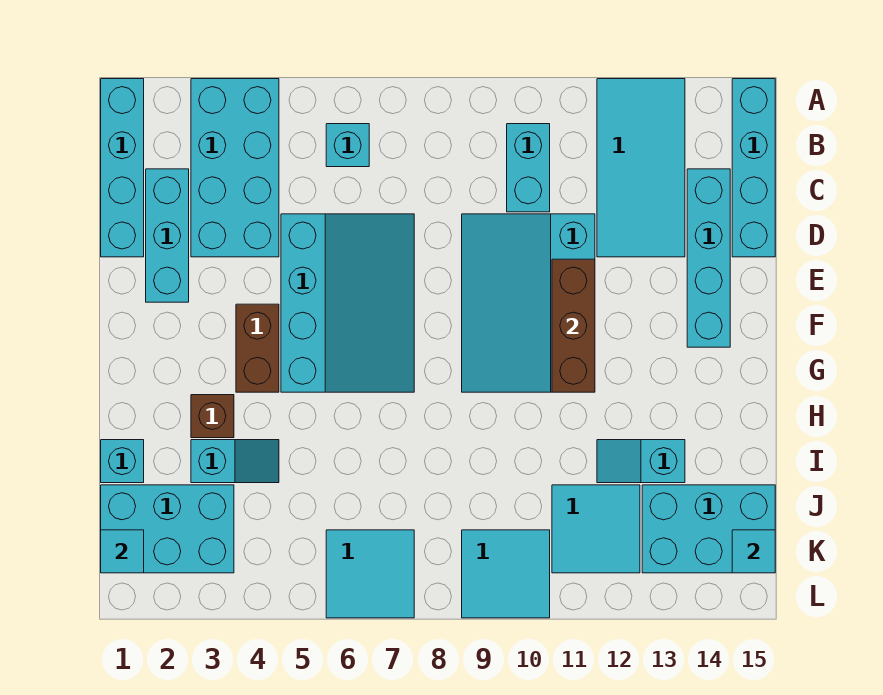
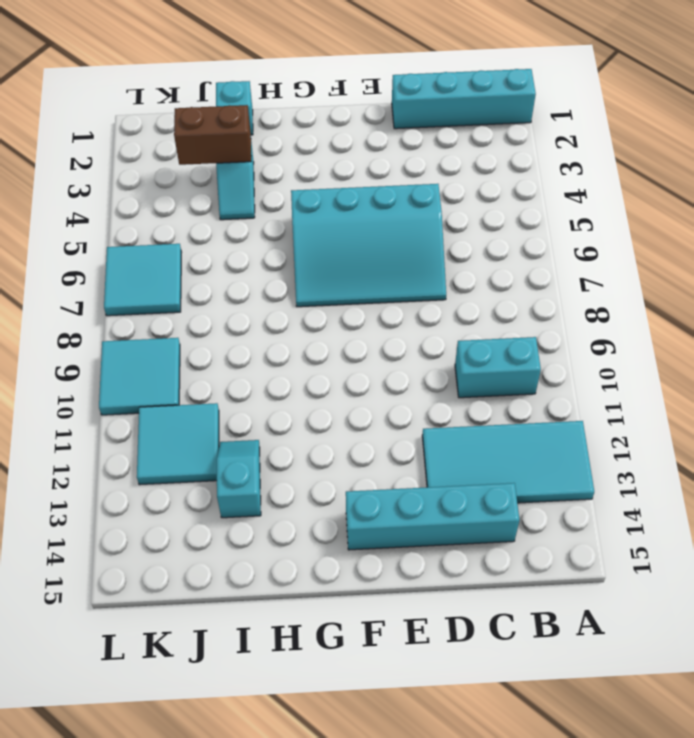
brown brick I3:J3 level 2 -> brown brick F4:G4 level 1
none -> cyan brick A3:D4 level 1
none -> cyan brick A15:D15 level 1
none -> cyan brick B6 level 1

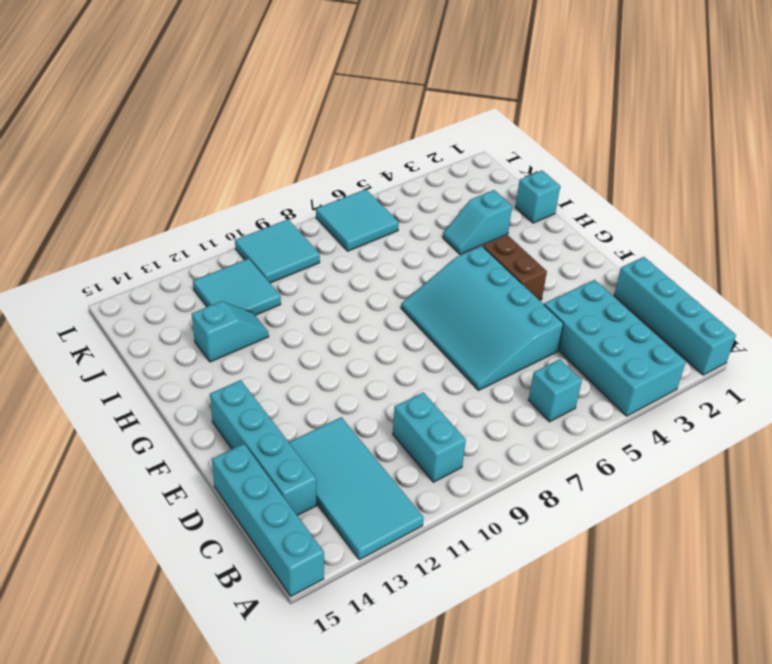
none -> cyan brick C2:E2 level 1
none -> cyan slope D9:G11 level 1 top 11
none -> brown brick H3 level 1

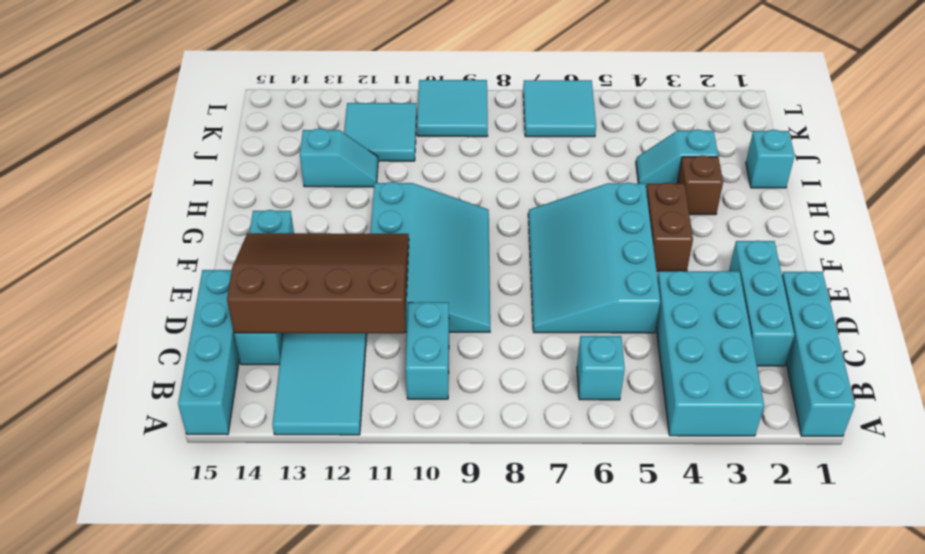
brown slope C11:E14 level 2 top C -> brown brick E11:G11 level 2
none -> cyan brick J1:K3 level 1
none -> cyan brick J13:K15 level 1
none -> cyan tile K1 level 2

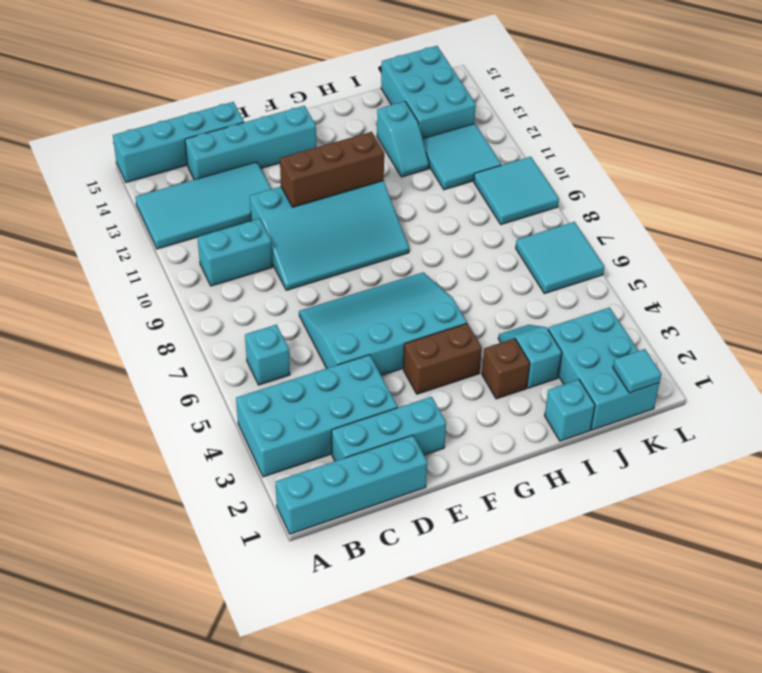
none -> cyan tile K15 level 2

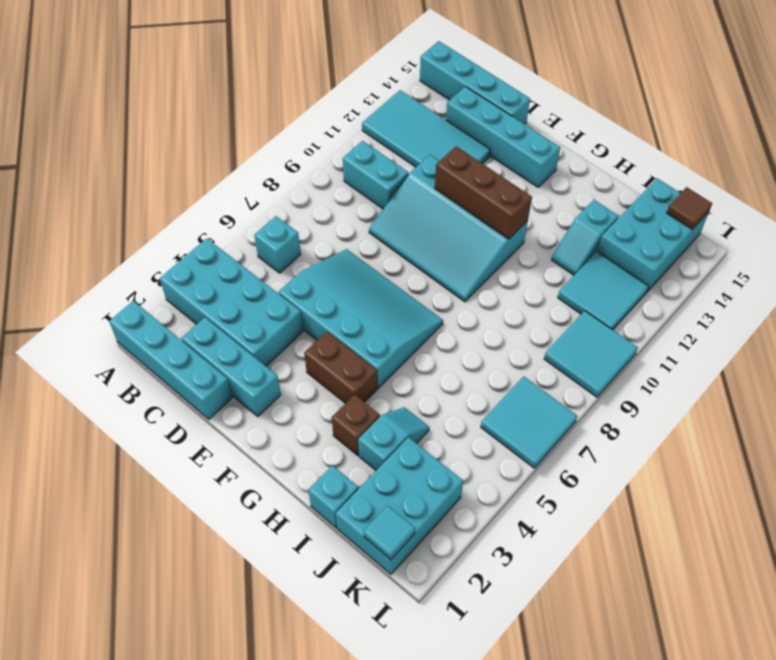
brown tile K15 level 2 -> cyan tile K15 level 2

